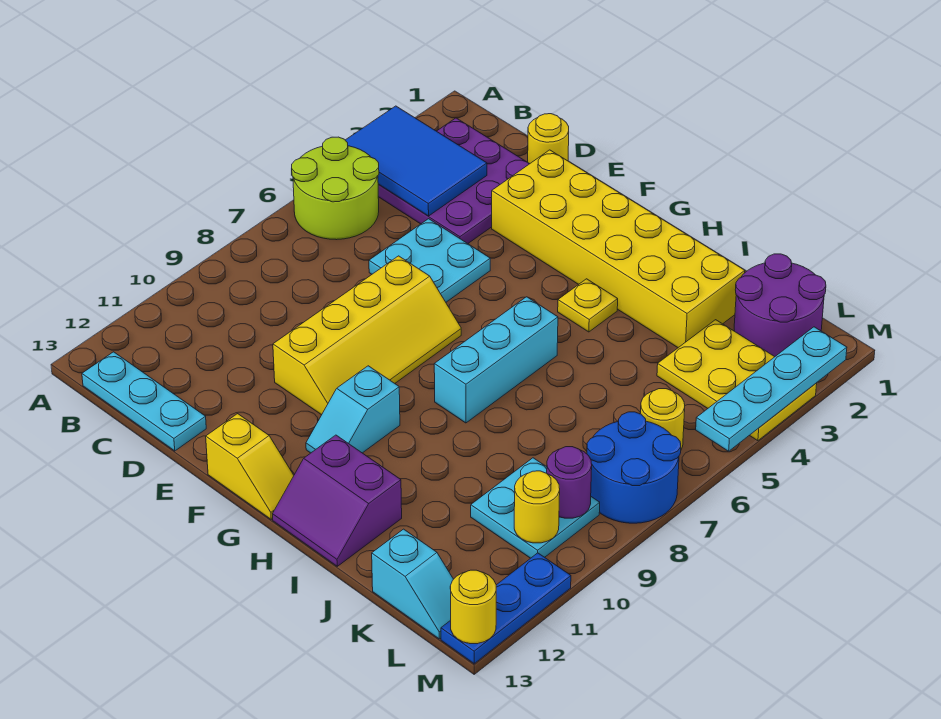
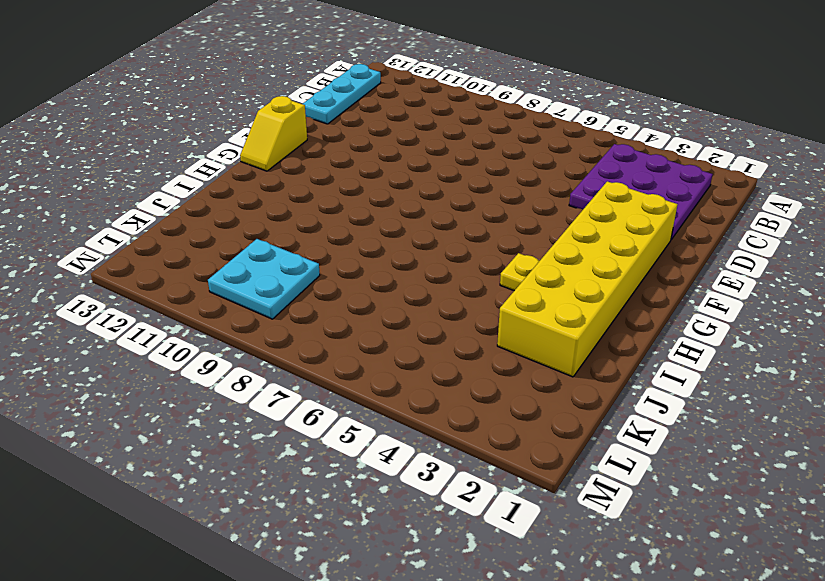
none -> lime round brick A5:B6 level 1
none -> yellow round brick D1 level 1
none -> cyan plate D5:E6 level 1

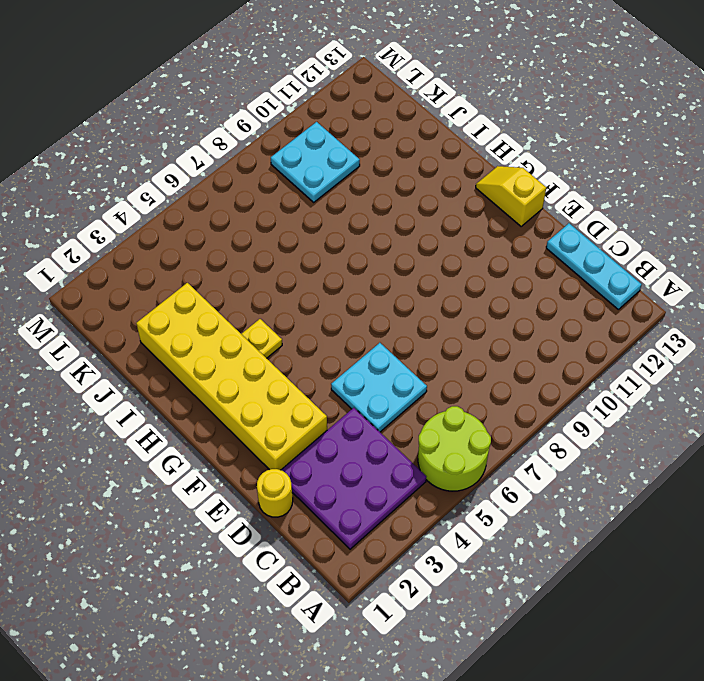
none -> yellow slope E7:F10 level 1 top E
none -> cyan slope G10:G11 level 1 top 10
none -> cyan brick H6:H8 level 1

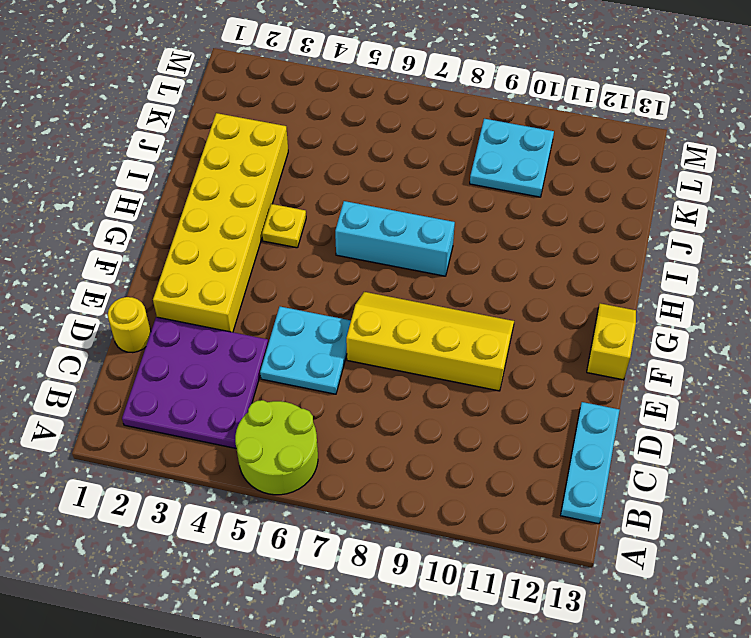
none -> cyan slope G10:G11 level 1 top 10
none -> purple slope H12:I13 level 1 top 12
none -> purple round brick K1:L2 level 1

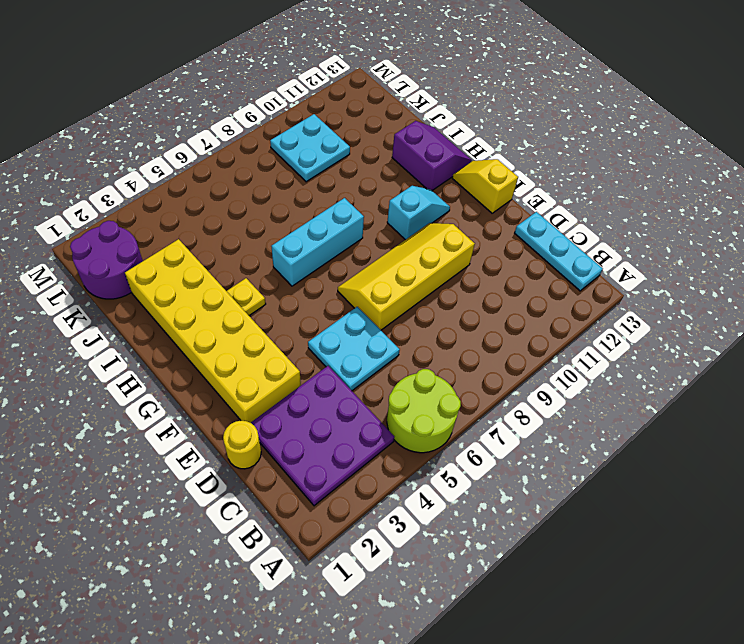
none -> yellow plate K3:M4 level 1
none -> cyan slope K13:L13 level 1 top K
none -> yellow round brick L6 level 1

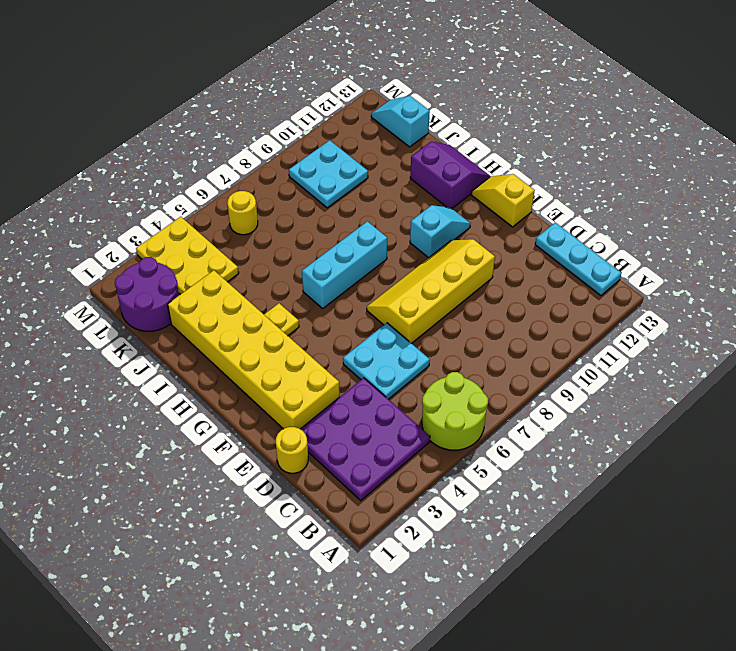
none -> blue round brick L7:M8 level 1
none -> blue plate M11:M13 level 1
none -> blue tile A3:C4 level 2

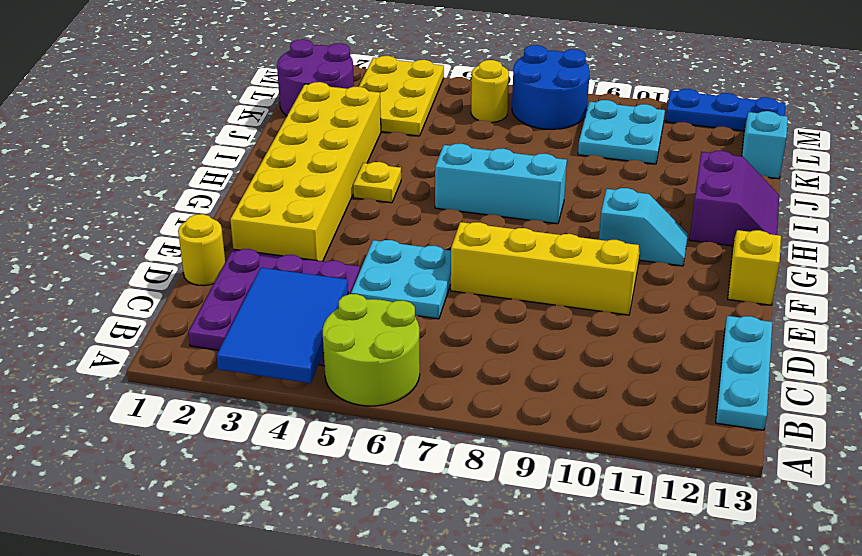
none -> purple round brick L9 level 2
none -> yellow round brick L10 level 2
none -> cyan plate M2:M5 level 2

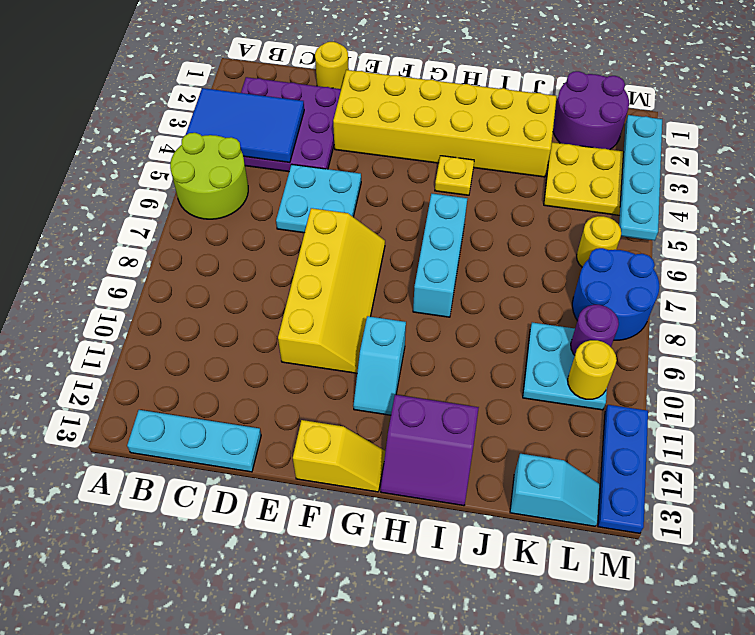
none -> yellow round brick M13 level 2

